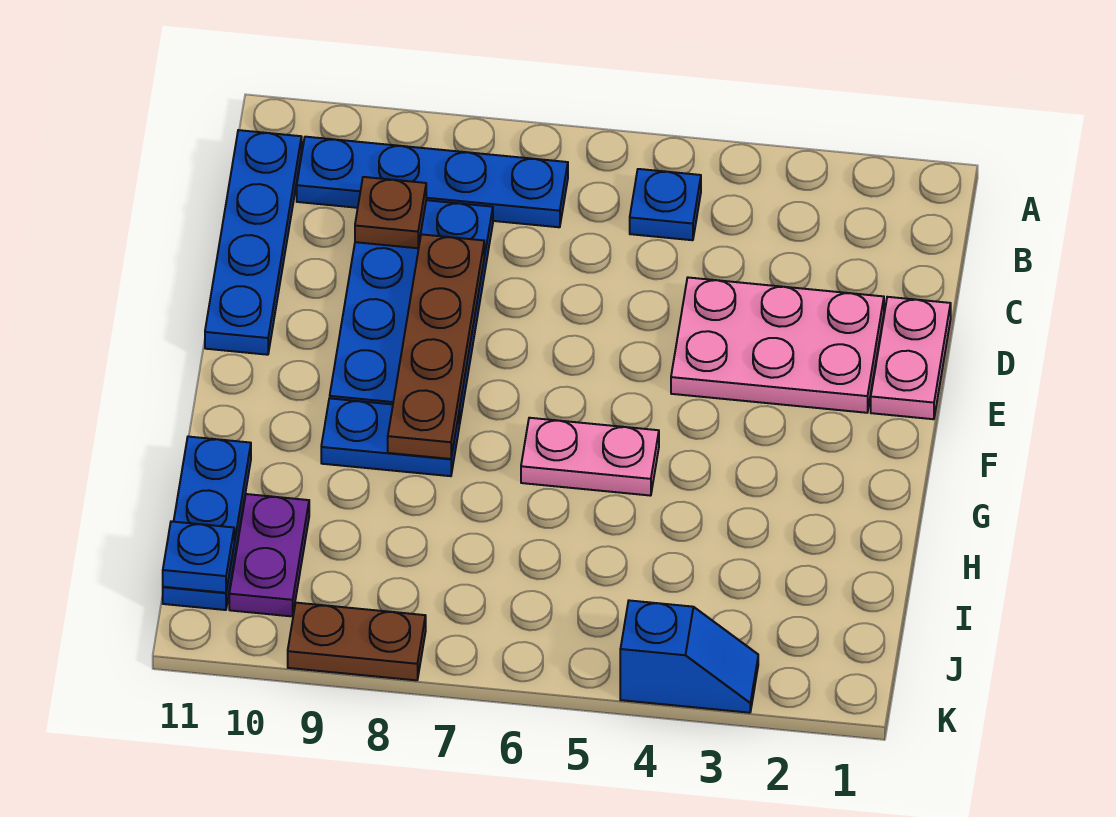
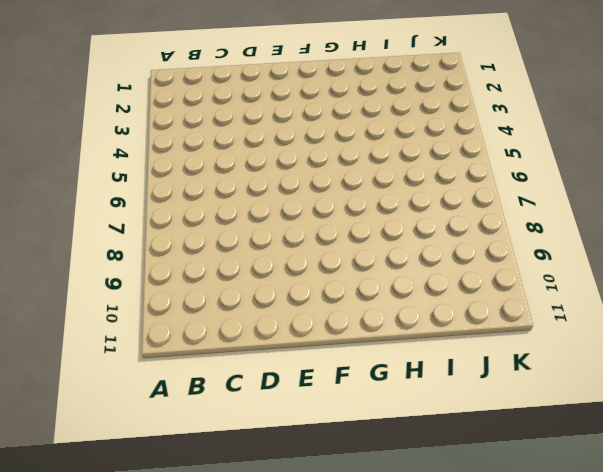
none -> blue plate B5 level 1
none -> blue plate B7:B10 level 1
none -> blue plate B11:E11 level 1

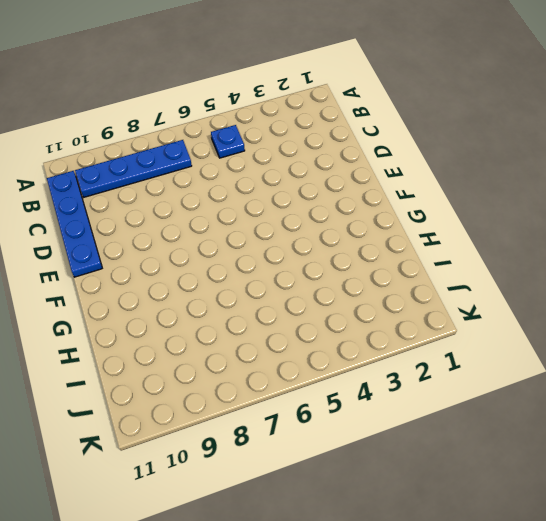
none -> blue plate C8:F9 level 1
none -> pink plate D1:E1 level 1
none -> pink plate D2:E4 level 1

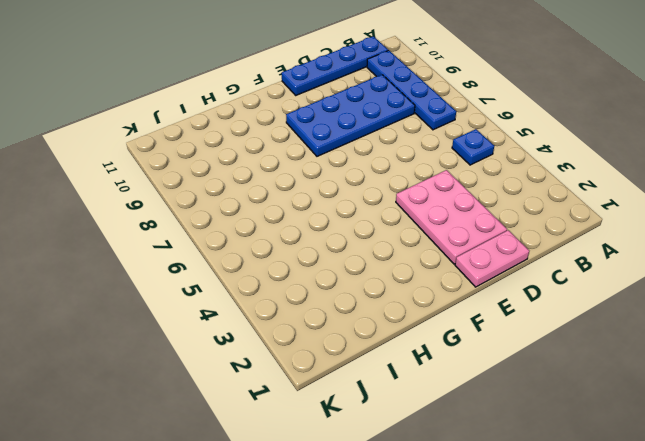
none -> pink plate G5:G6 level 1
none -> blue plate G8:G9 level 1
none -> blue plate H11:J11 level 1

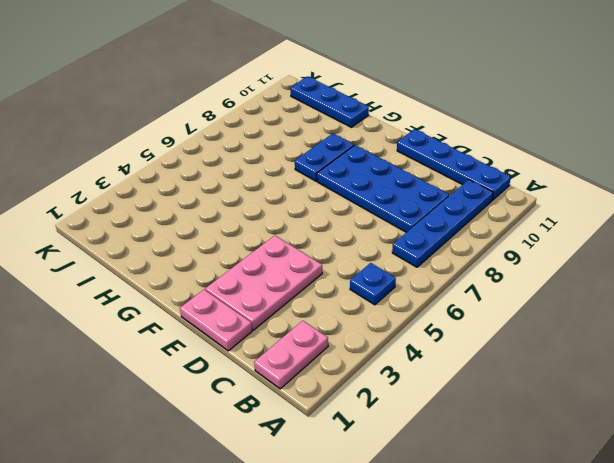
pink plate B1:B2 level 1 -> pink plate G5:G6 level 1
none -> purple plate I10:J10 level 1
none -> blue slope K3:K4 level 1 top 4
none -> brown plate K8:K9 level 1

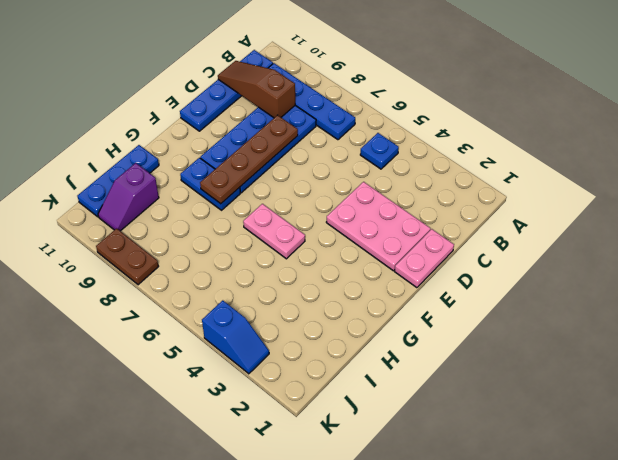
brown slope C9:C11 level 2 top 9 -> brown plate C9 level 2
purple slope I10:J10 level 1 top I -> purple plate I10:J10 level 1
none -> blue plate J11 level 2

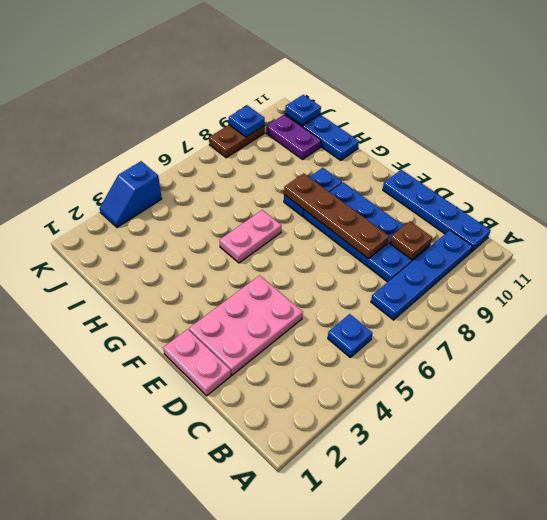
blue plate K9 level 2 -> none

